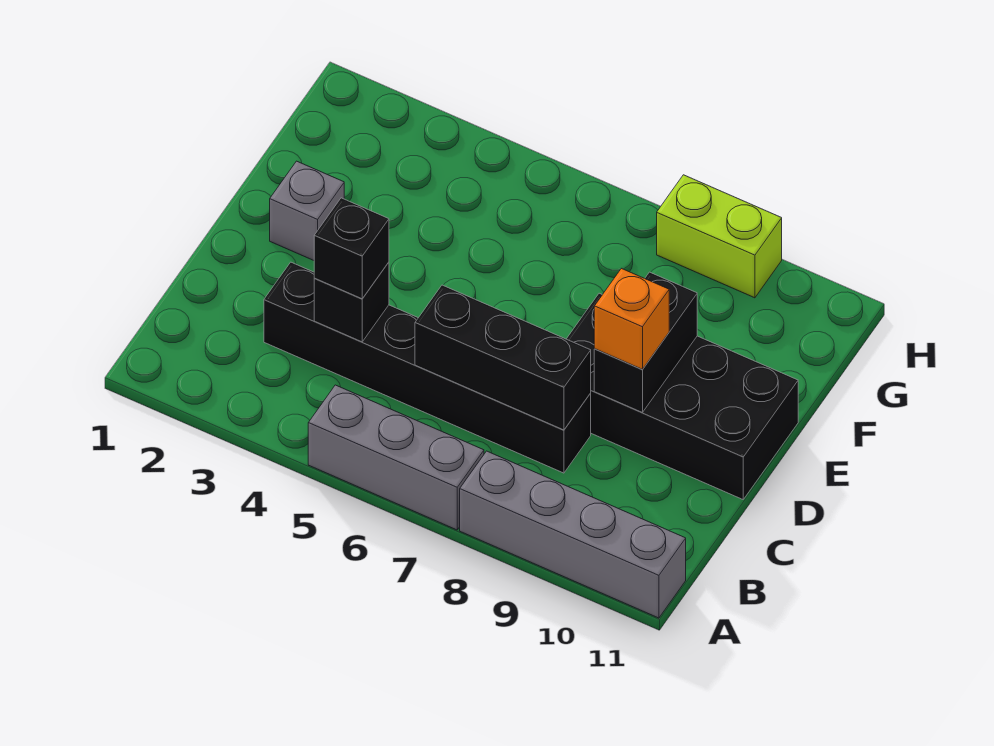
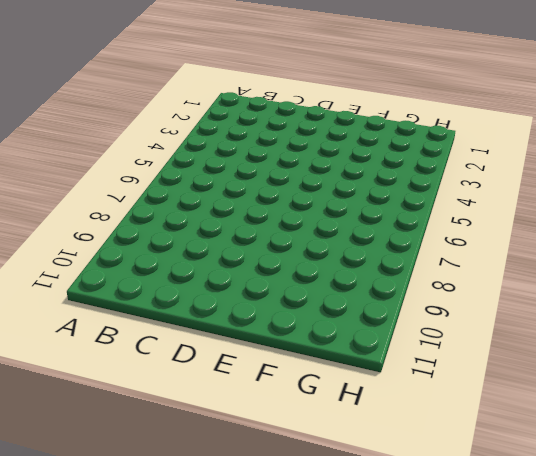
none -> grey brick A5:A7 level 1
none -> grey brick A8:A11 level 1

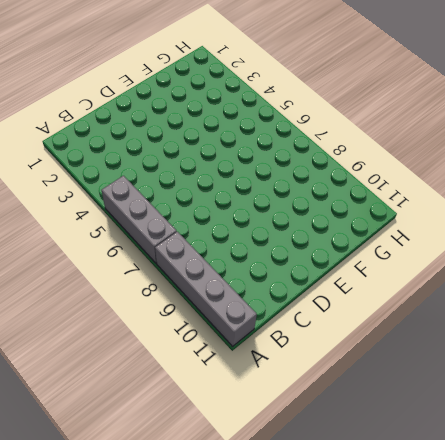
none -> black brick C3:C8 level 1
none -> black brick D8:E11 level 1

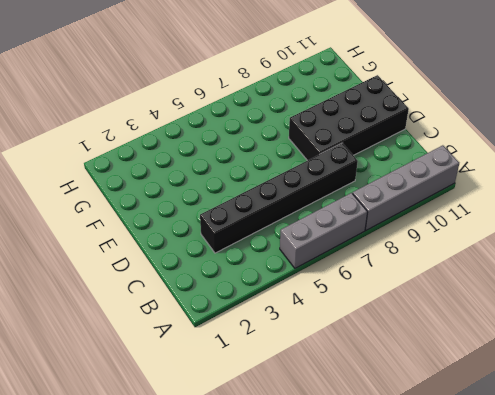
none -> grey brick E2 level 1
none -> lime brick H8:H9 level 1

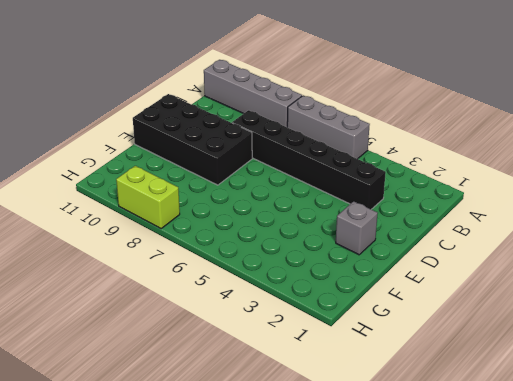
none -> black brick C4 level 2
none -> black brick C6:C8 level 2

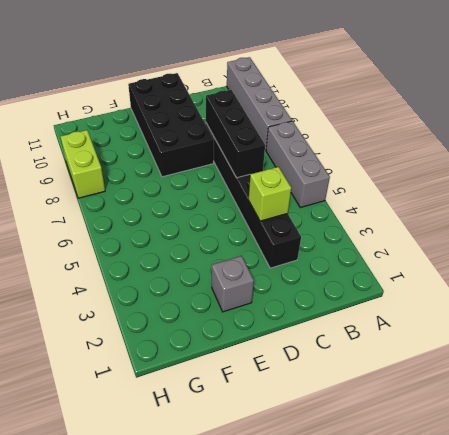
lime brick C4 level 2 -> black brick C4 level 2
none -> black brick D9:E9 level 2
none -> black brick C4 level 3

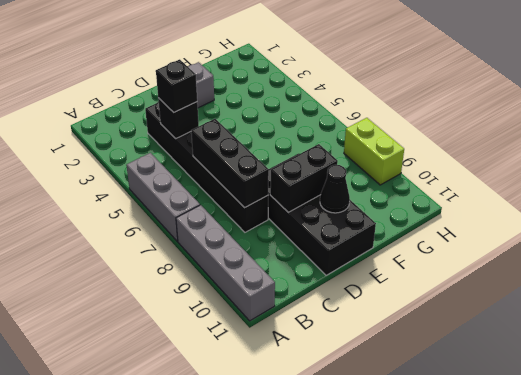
black cone E10 level 2 -> none
none -> orange brick D9 level 3

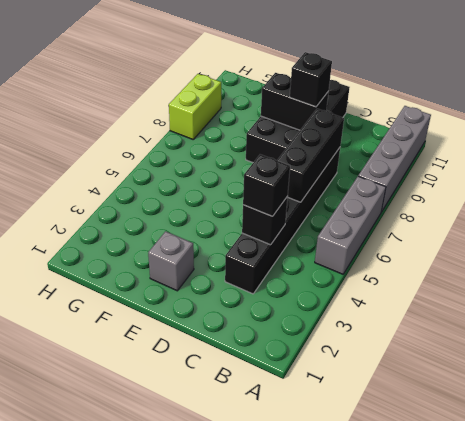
black brick D9 level 3 -> orange brick D9 level 3

